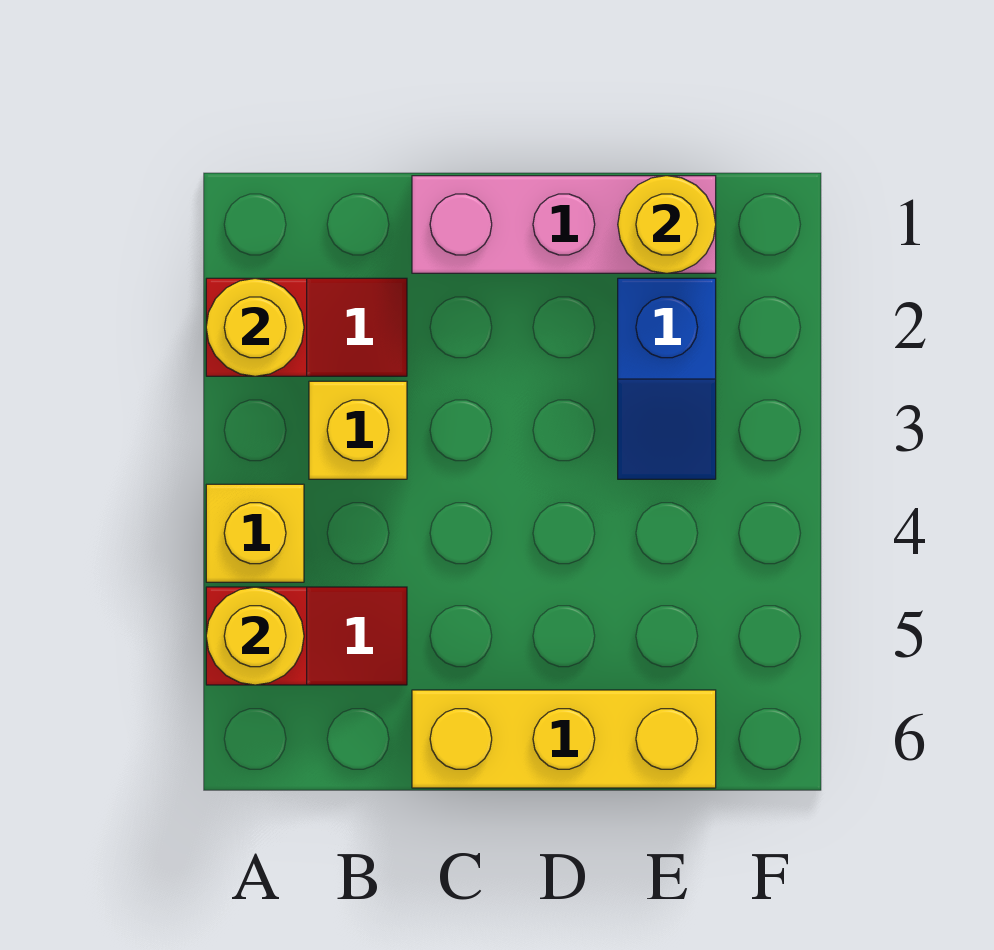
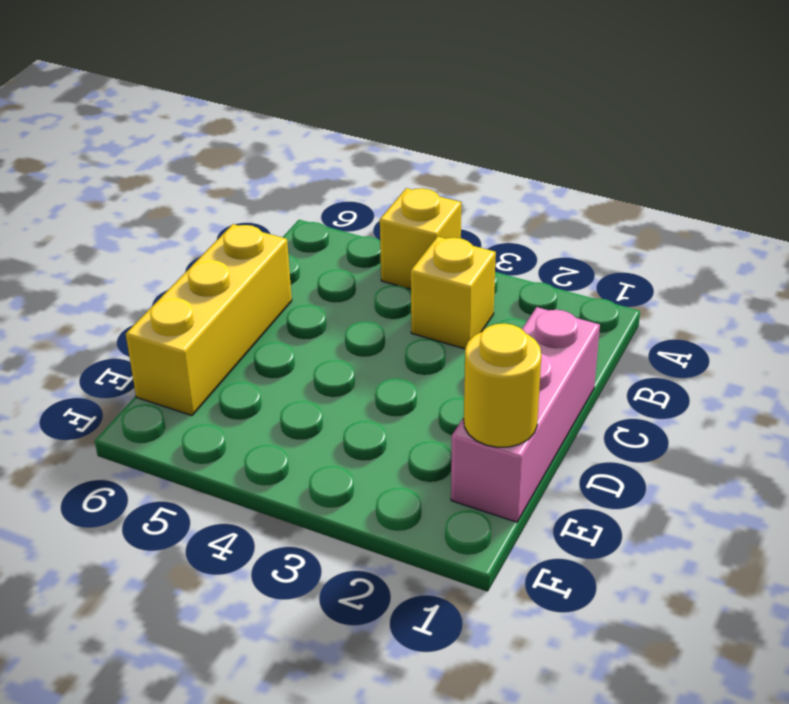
none -> red slope A2:B2 level 1 top A
none -> red slope A5:B5 level 1 top A

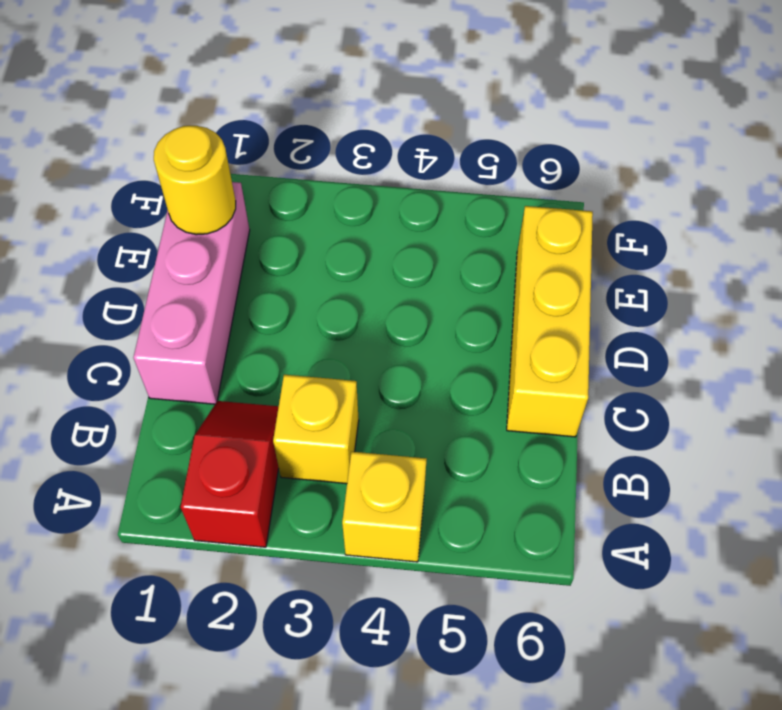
none -> red slope A5:B5 level 1 top A
none -> blue slope E2:E3 level 1 top 2

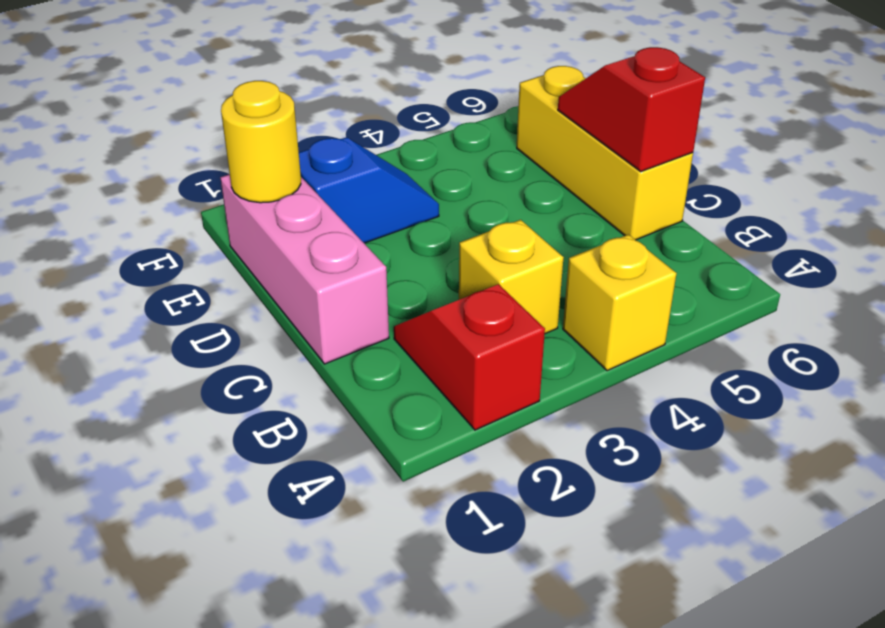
red slope C6:D6 level 2 top C -> red slope A5:B5 level 1 top A
none -> yellow round brick A2 level 2
none -> yellow round brick A5 level 2

